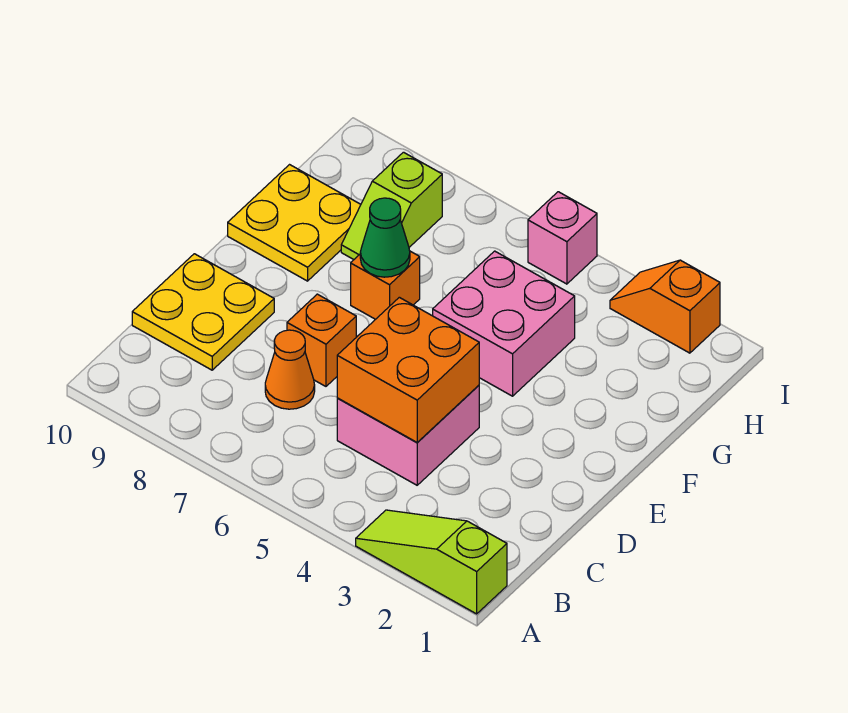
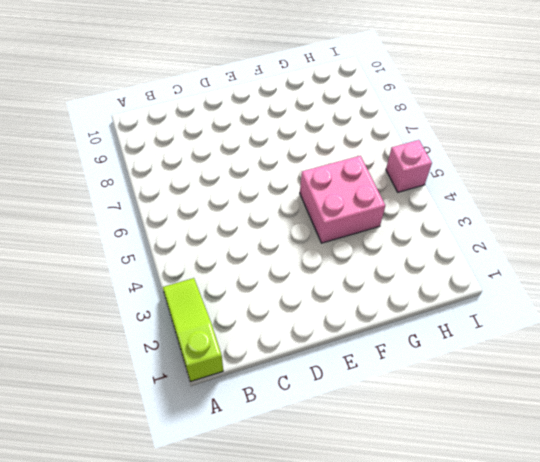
none -> pink brick C4:D5 level 1
none -> orange cone C7 level 1
none -> yellow plate C9:D10 level 1

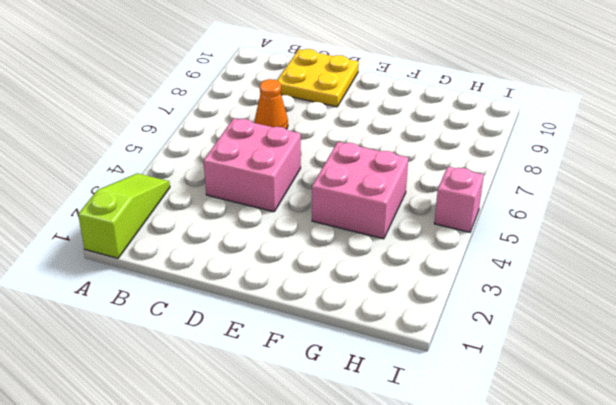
none -> orange brick D7 level 1
none -> orange brick F7 level 1
none -> yellow plate F9:G10 level 1

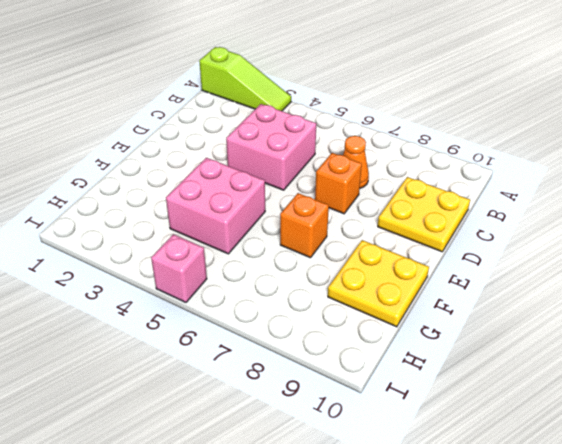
none -> lime slope G8:H8 level 1 top H
none -> orange slope I2:I3 level 1 top 2
none -> orange brick C4:D5 level 2

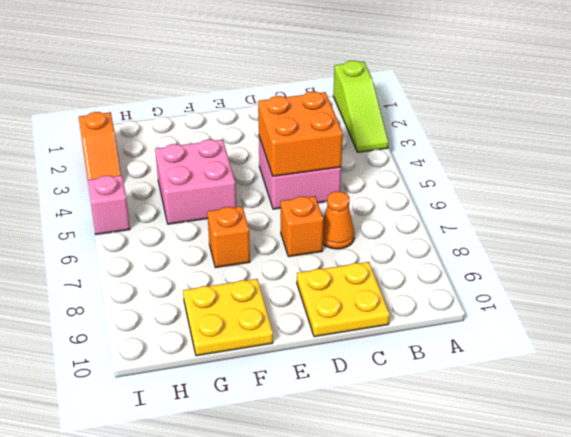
none -> lime slope G8:H8 level 1 top H
none -> green cone F7 level 2

